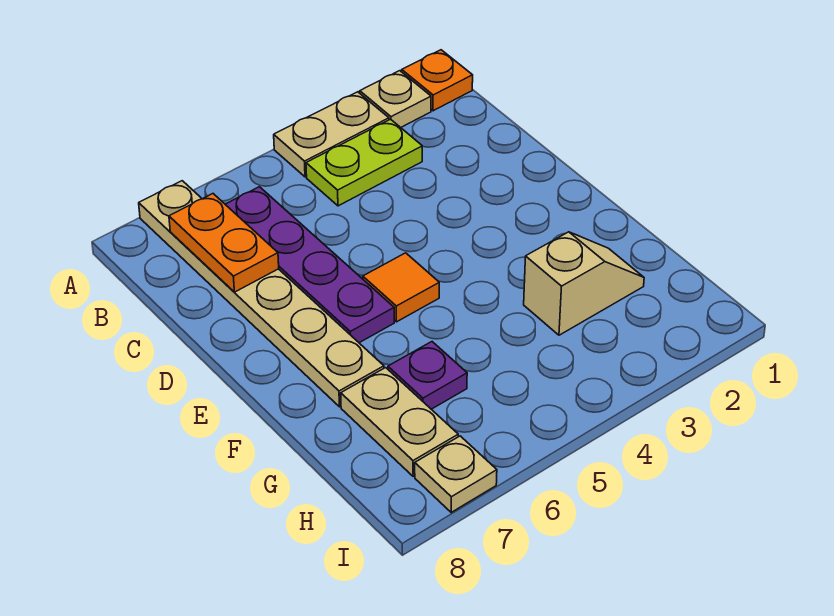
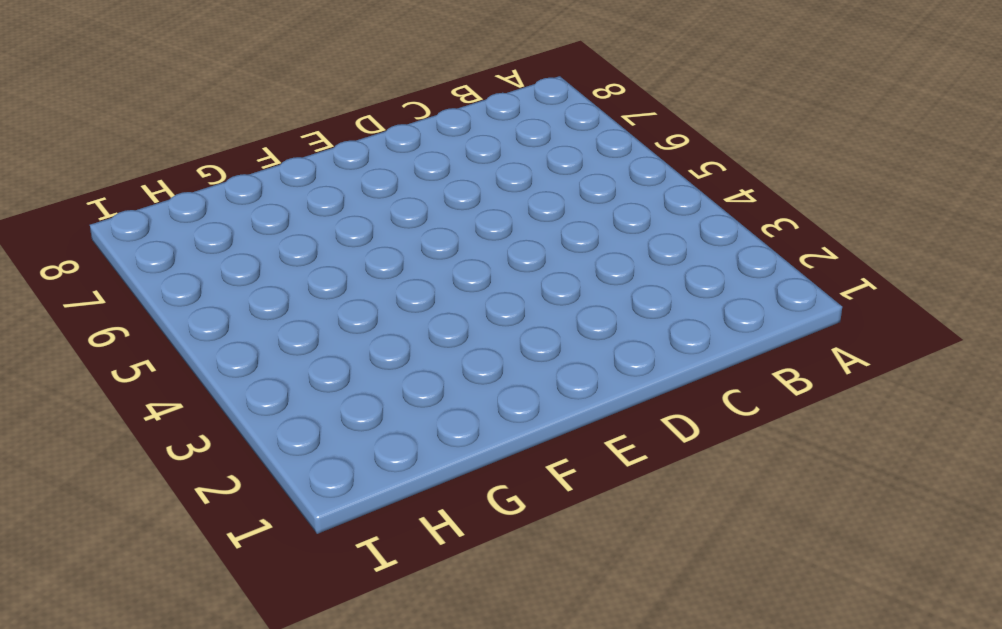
none -> orange plate A1 level 1
none -> tan plate A2 level 1
none -> tan plate A3:A4 level 1

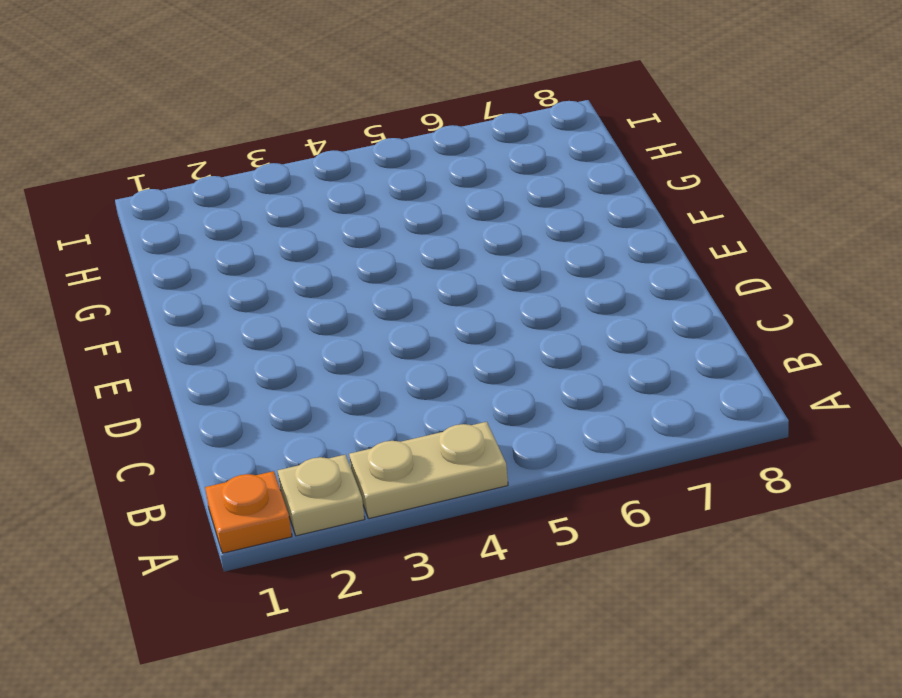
none -> tan plate A7:F7 level 1
none -> lime plate B3:B4 level 1
none -> purple plate B6:E6 level 1

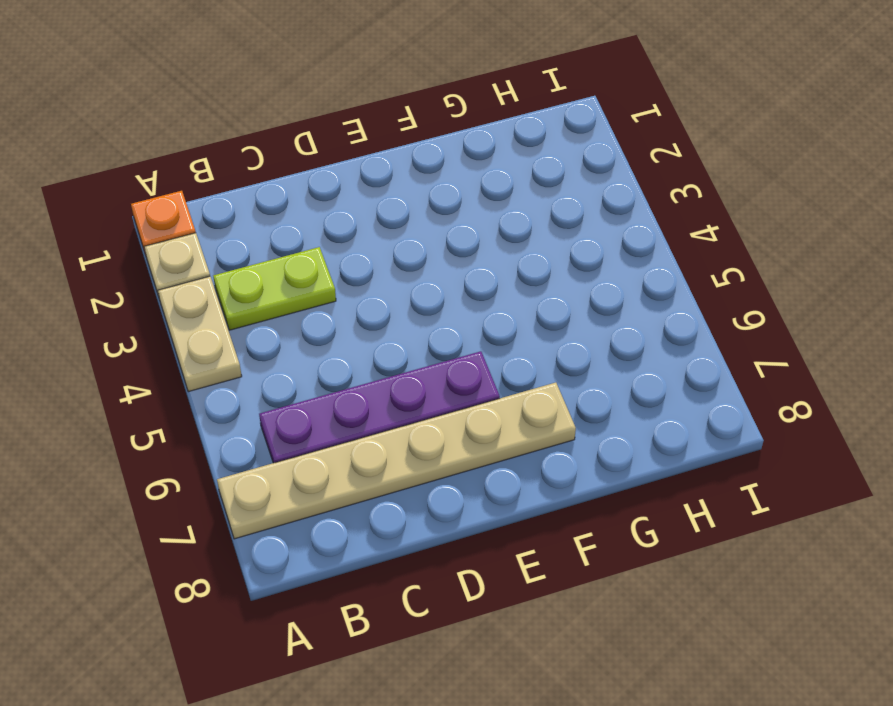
lime plate B3:C3 level 1 -> lime plate B3:B4 level 1
none -> orange tile E5 level 1
none -> tan slope G2:G3 level 1 top 3
none -> purple plate G6 level 1

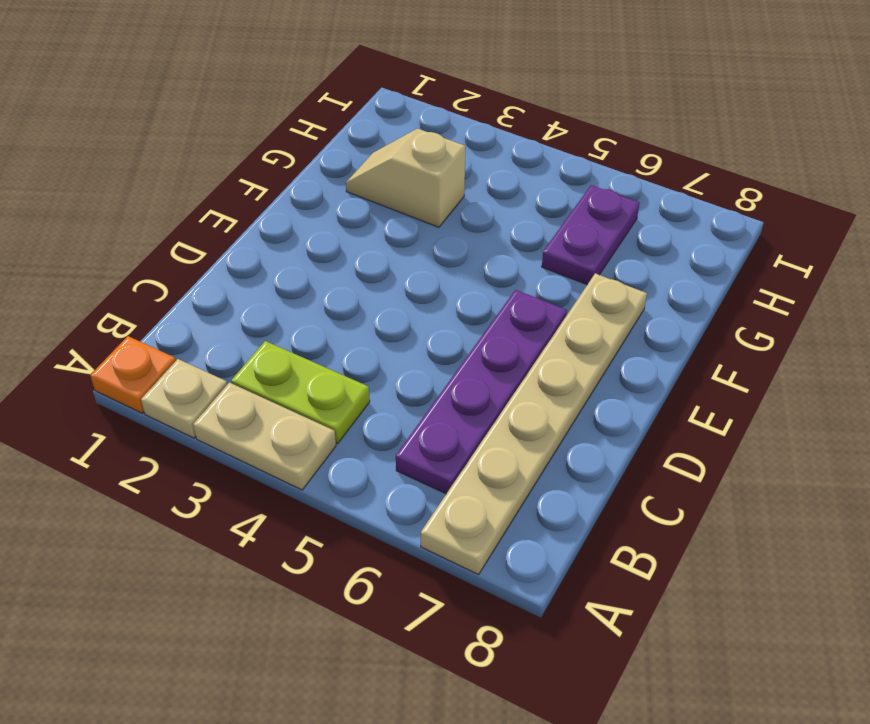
purple plate G6:H6 level 1 -> purple plate G6 level 1
none -> orange tile E5 level 1
none -> tan plate G7:H7 level 1
none -> tan plate I7 level 1

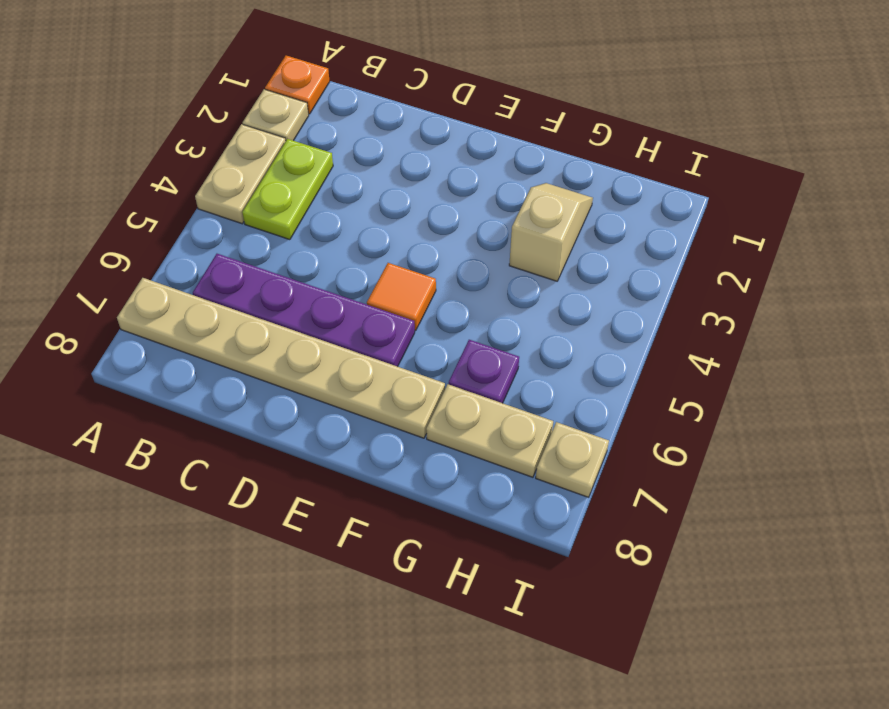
none -> orange plate B7:C7 level 2

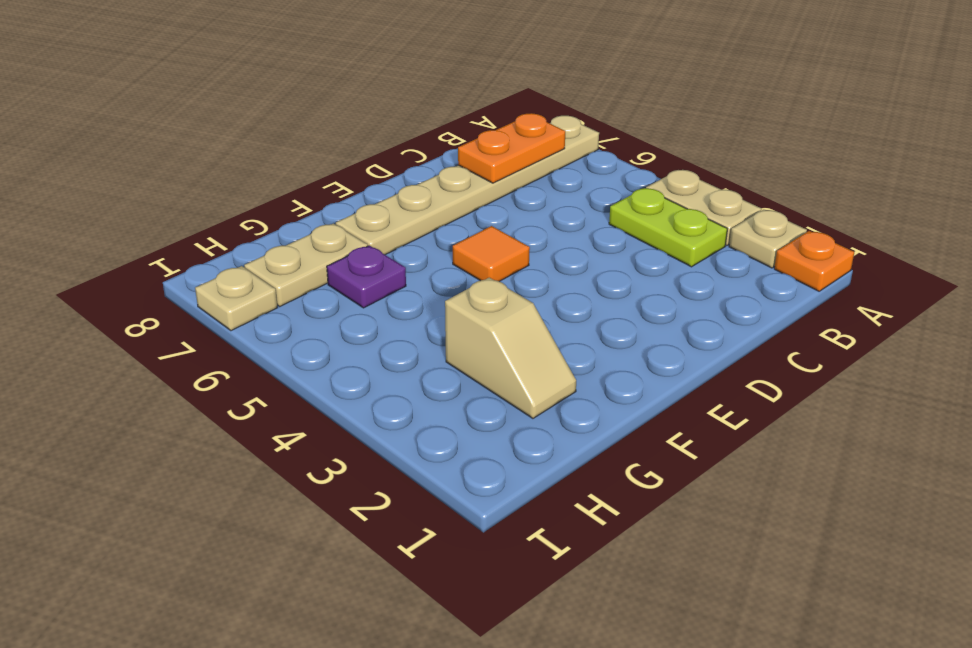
none -> purple plate B6:E6 level 1

